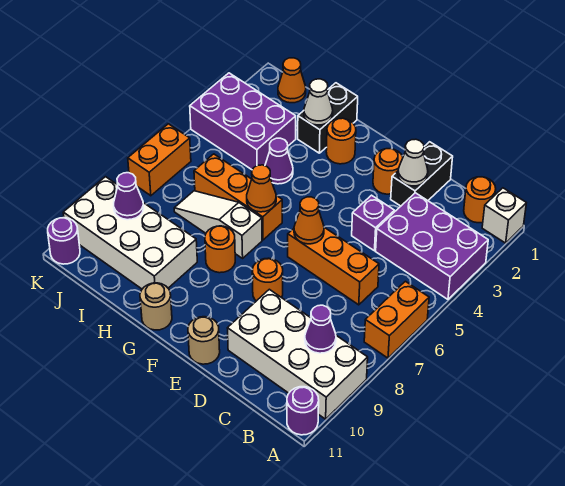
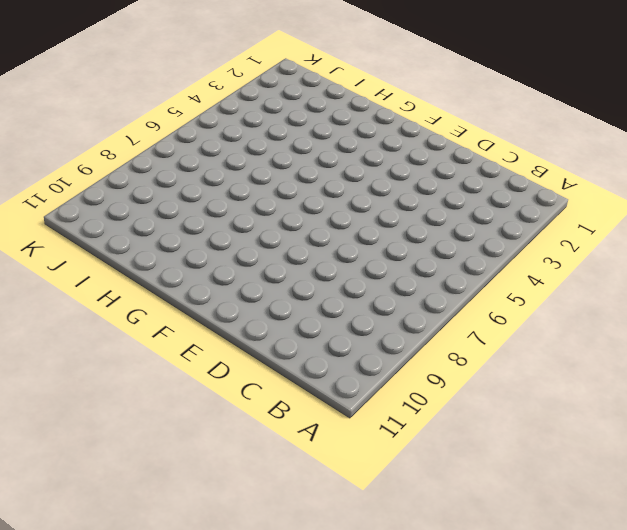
none -> white brick A1 level 1
none -> purple brick A3:C4 level 1
none -> orange brick A6:A7 level 1
none -> white brick A9:D10 level 1

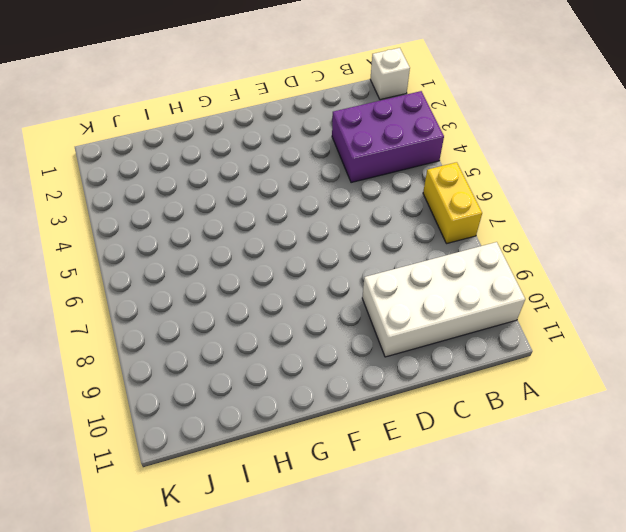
yellow brick A6:A7 level 1 -> orange brick A6:A7 level 1
none -> purple round brick A11 level 1
none -> orange round brick B1 level 1
none -> orange brick C6:E6 level 1
none -> black brick D1:D2 level 1

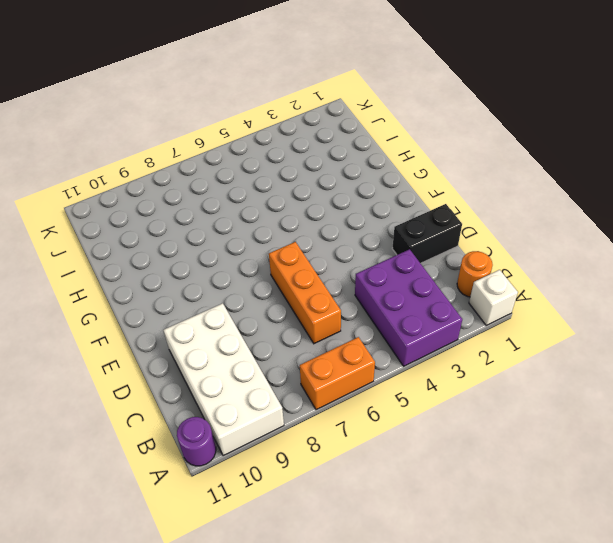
none -> purple brick D4 level 1
none -> orange round brick E2 level 1
none -> orange round brick E8 level 1
none -> tan round brick E11 level 1

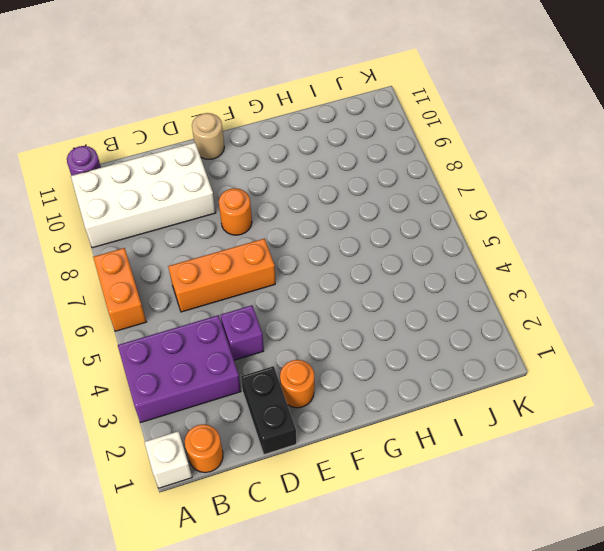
none -> orange round brick G2 level 1
none -> orange brick G6:I6 level 1
none -> white slope G7:I7 level 1 top G
none -> orange round brick G8 level 1

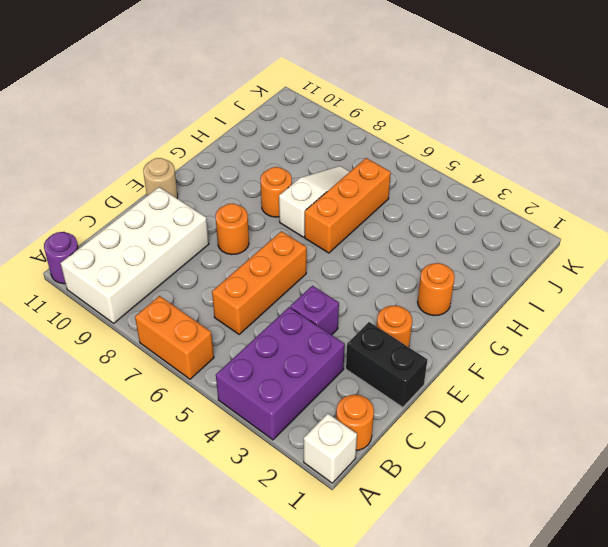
none -> tan round brick G11 level 1
none -> black brick H1:H2 level 1
none -> purple cone H4 level 1
none -> white brick H9:K10 level 1

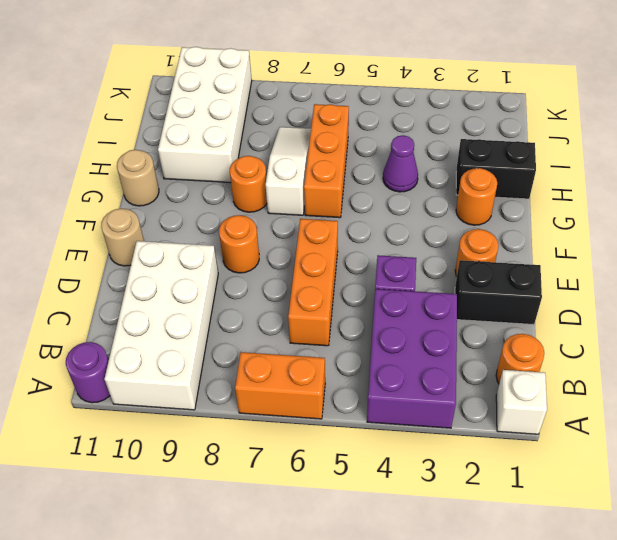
none -> purple brick I3:K4 level 1
none -> orange cone J1 level 1
none -> orange brick K6:K7 level 1
none -> purple round brick K11 level 1

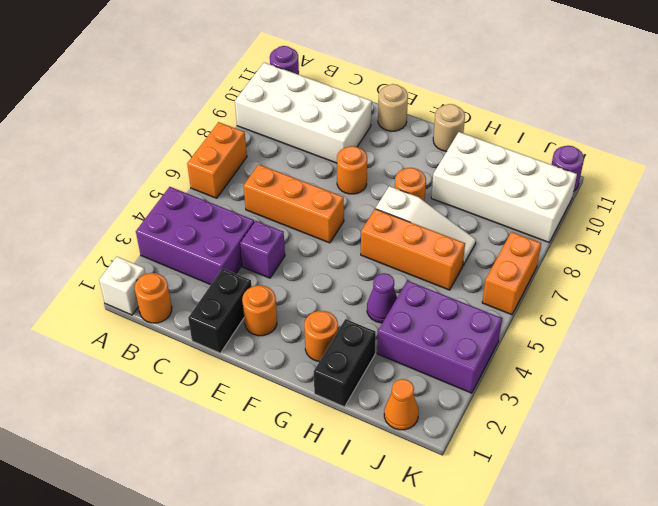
none -> purple cone B9 level 2
none -> white cone D2 level 2
none -> orange cone E6 level 2
none -> orange cone G6 level 2

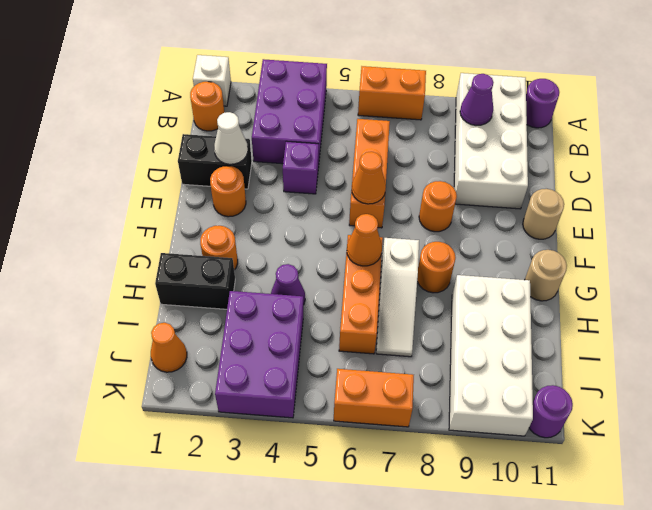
none -> white cone H2 level 2
none -> purple cone J9 level 2

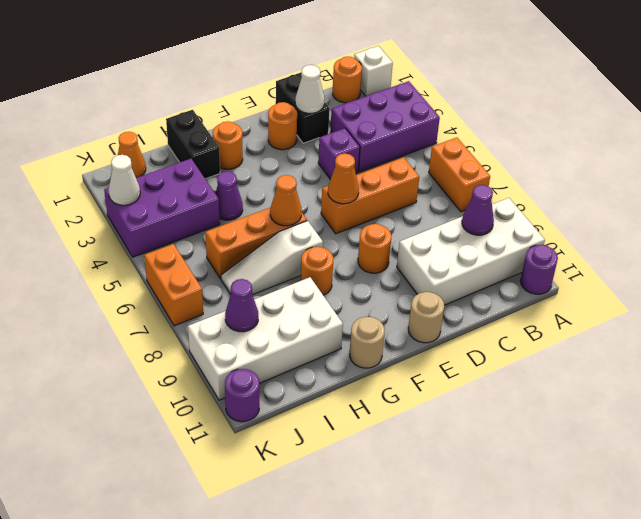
white cone K3 level 2 -> white cone H2 level 2

